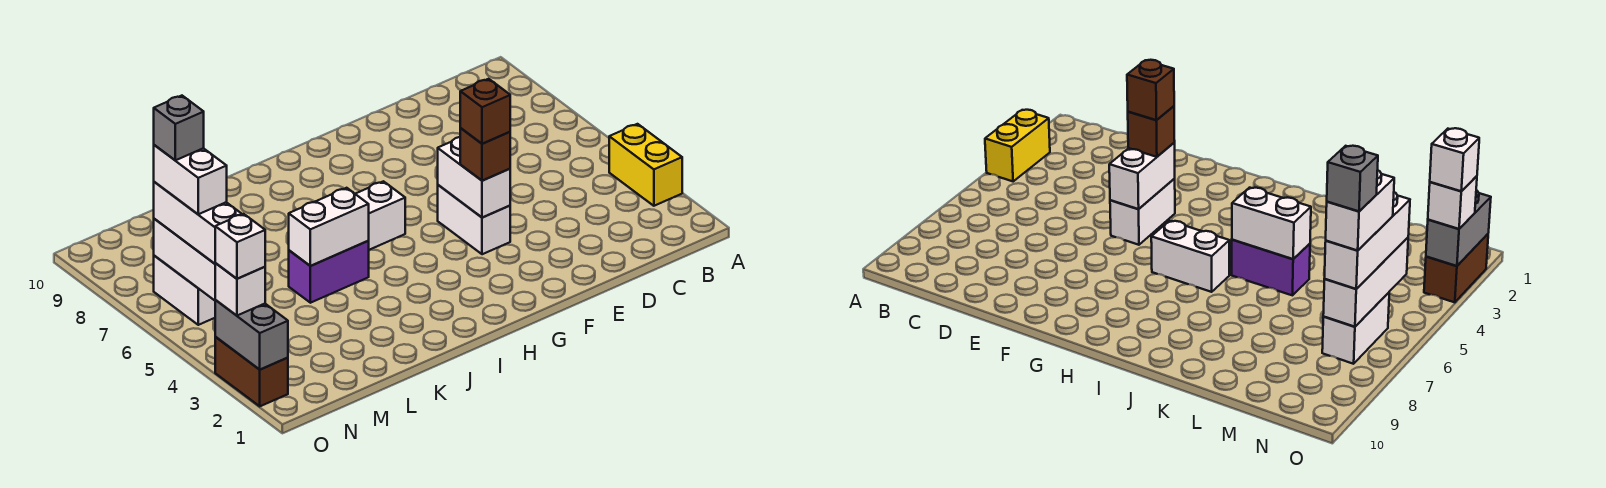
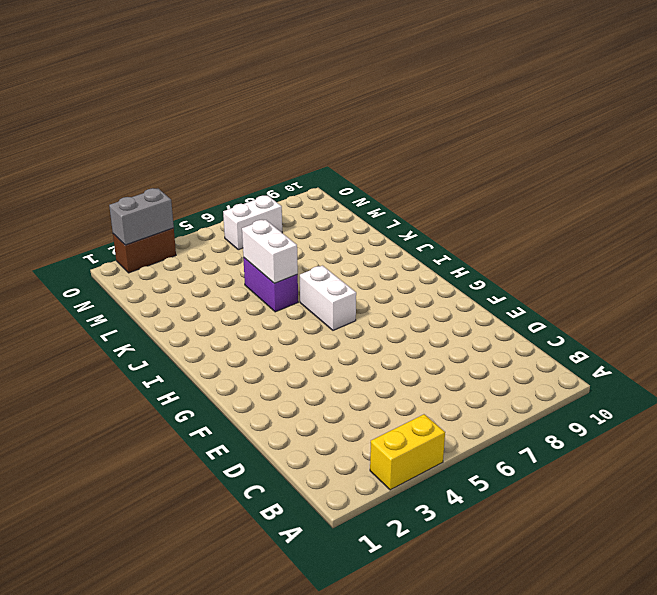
none -> white brick F4:F5 level 1
none -> white brick F4:F5 level 2
none -> white brick N5:N7 level 2

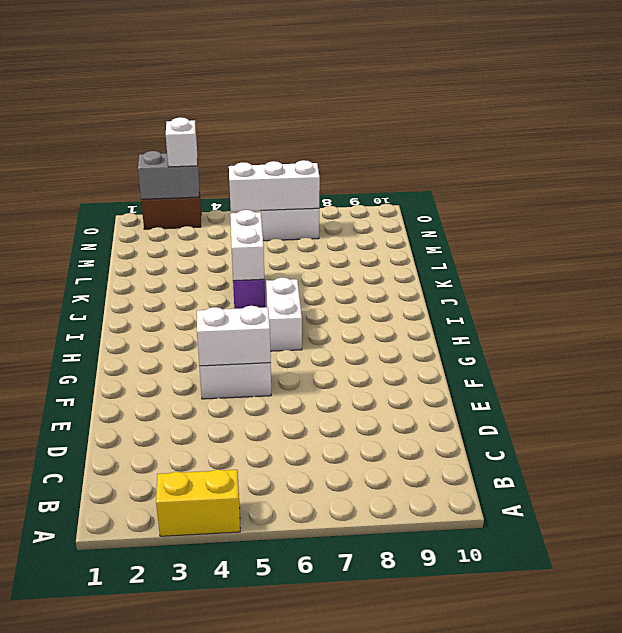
none -> brown brick F4 level 3
none -> white brick N5:N7 level 3
none -> brown brick F4 level 4

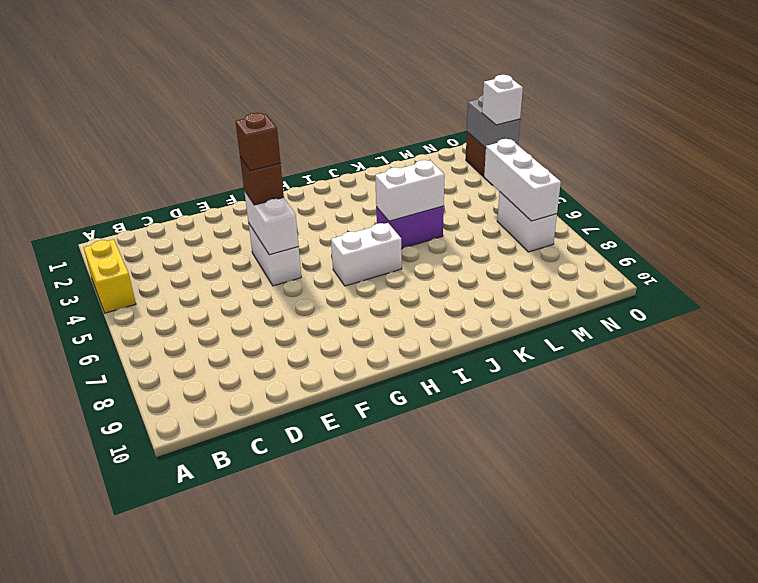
none -> white brick N5:N7 level 3
none -> white brick N6:N7 level 4
none -> white brick O3 level 4

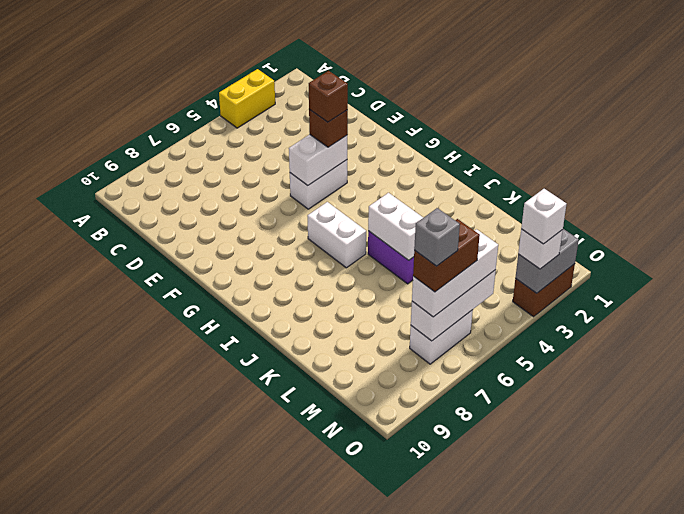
brown brick N6:N7 level 4 -> white brick N6:N7 level 4

